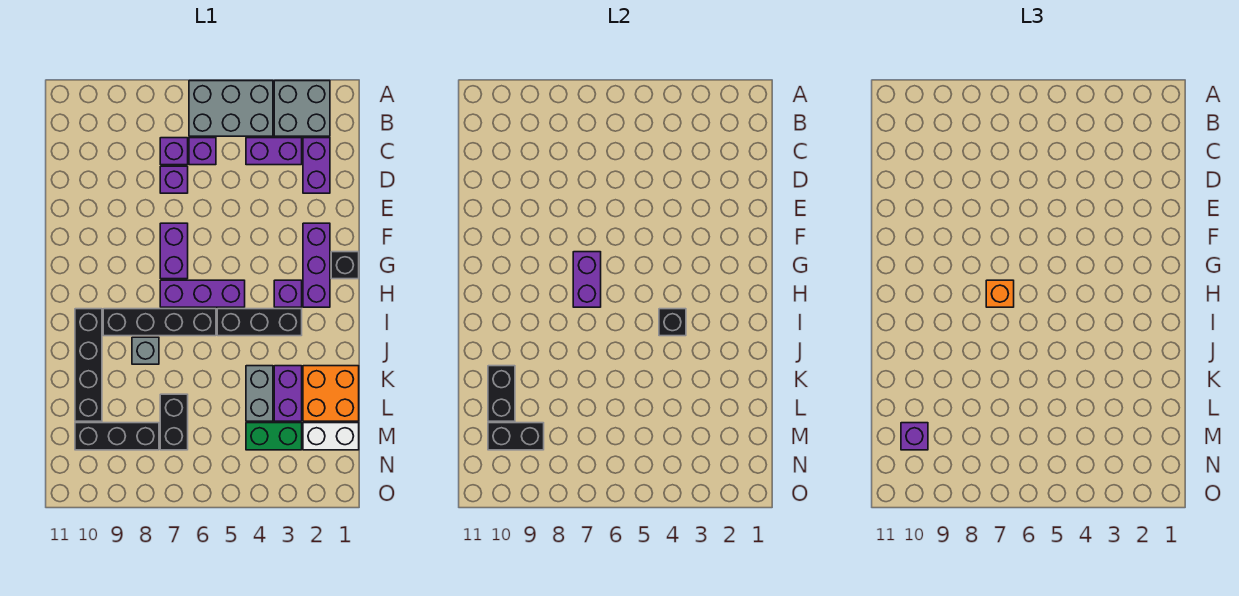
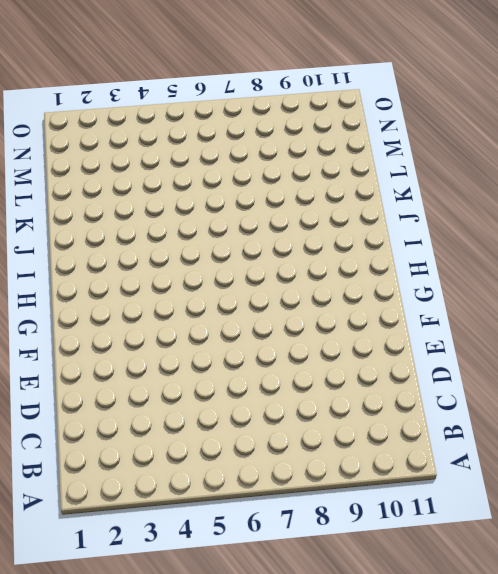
none -> grey brick A2:B3 level 1
none -> grey brick A4:B6 level 1
none -> purple brick C2:D2 level 1

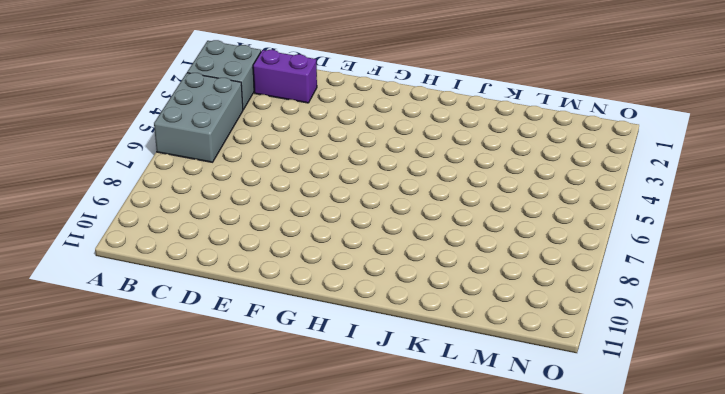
none -> purple brick C3:C4 level 1
none -> purple brick C6 level 1
none -> purple brick C7 level 1

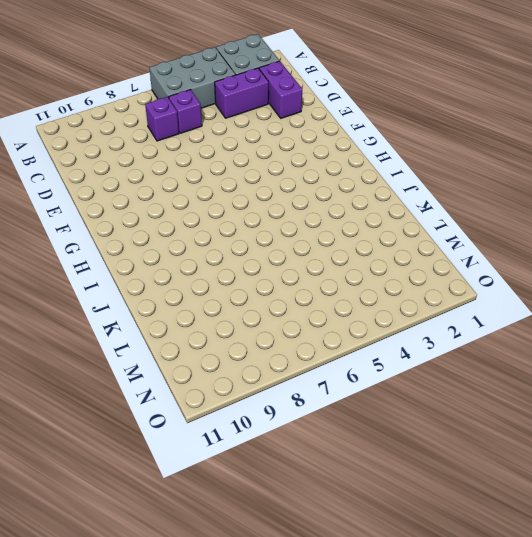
none -> purple brick D7 level 1
none -> purple brick F2:H2 level 1
none -> purple brick F7:G7 level 1

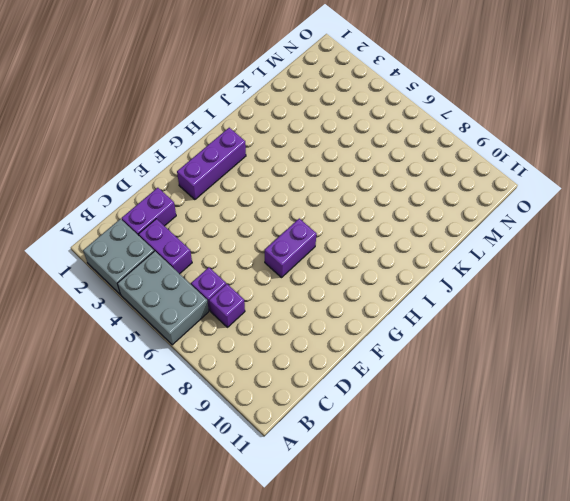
none -> purple brick D7 level 1
none -> black brick G1 level 1
none -> purple brick H3 level 1

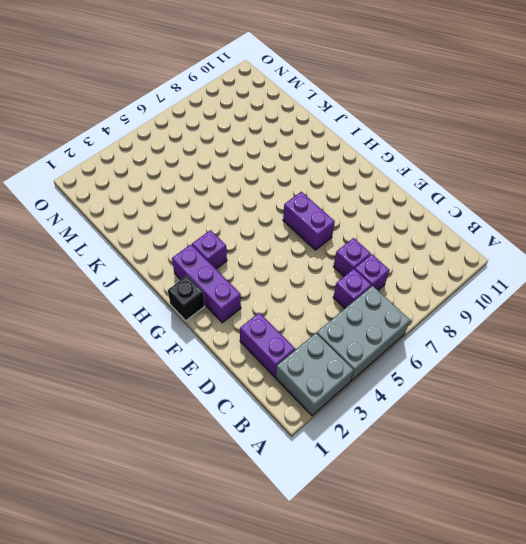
none -> purple brick C3:C4 level 1
none -> purple brick H5:H7 level 1
none -> black brick I3:I5 level 1

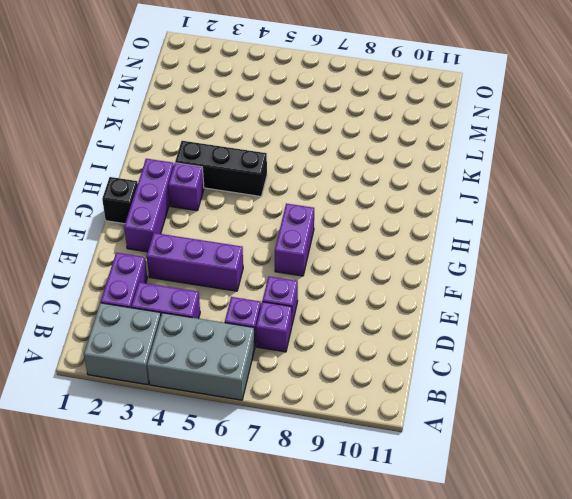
purple brick E3:E5 level 1 -> purple brick H5:H7 level 1
none -> black brick I6:I9 level 1
none -> black brick I10:L10 level 1
none -> grey brick J8 level 1

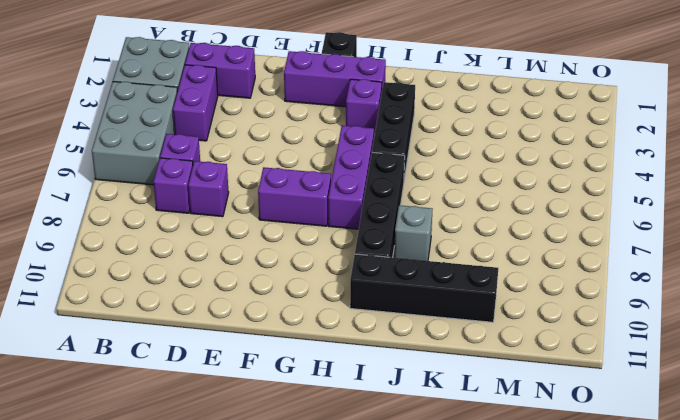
none -> orange brick K1:L2 level 1
none -> purple brick K3:L3 level 1
none -> grey brick K4:L4 level 1

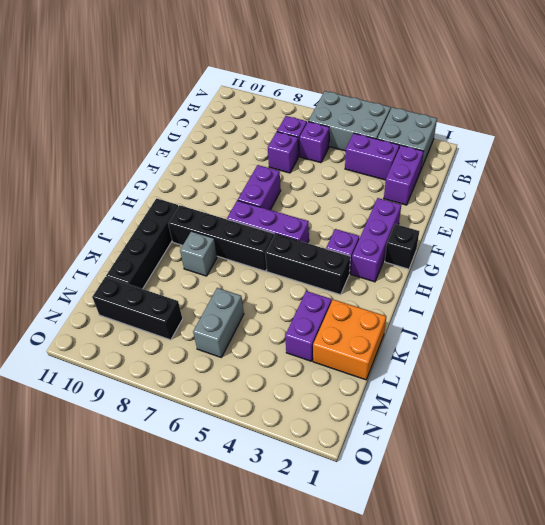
grey brick L6:M6 level 1 -> grey brick K4:L4 level 1
none -> black brick L7:M7 level 1
none -> white brick M1:M2 level 1
none -> green brick M3:M4 level 1

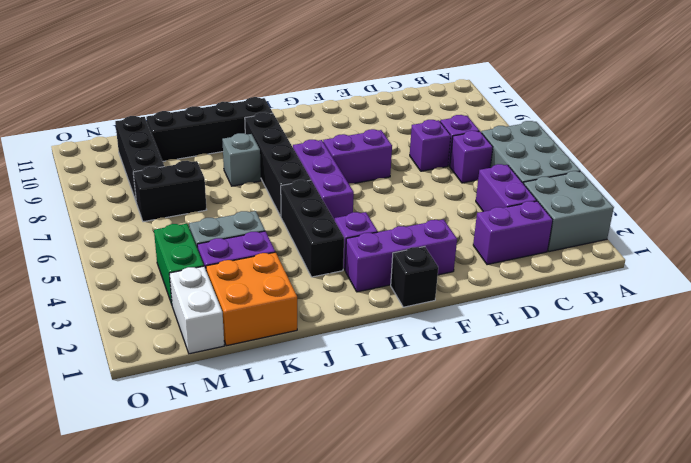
none -> purple brick G7:H7 level 2
none -> black brick I4 level 2
none -> black brick K10:L10 level 2

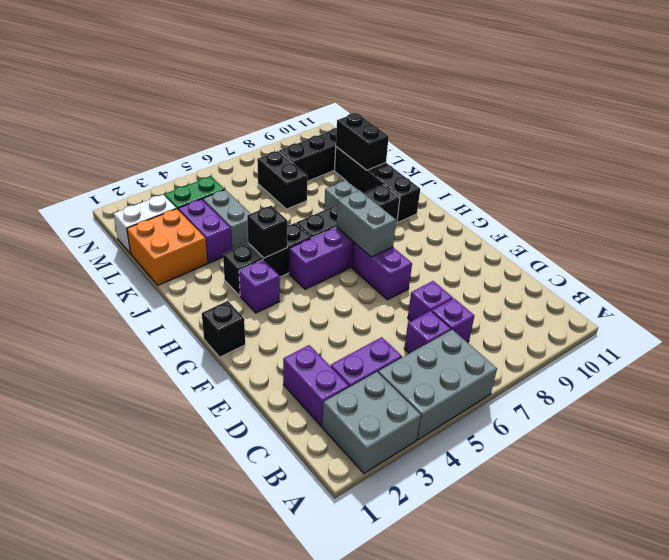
grey brick G7:H7 level 2 -> purple brick G7:H7 level 2
none -> purple brick F2:H2 level 1
none -> black brick M9:M10 level 2
none -> orange brick H7 level 3

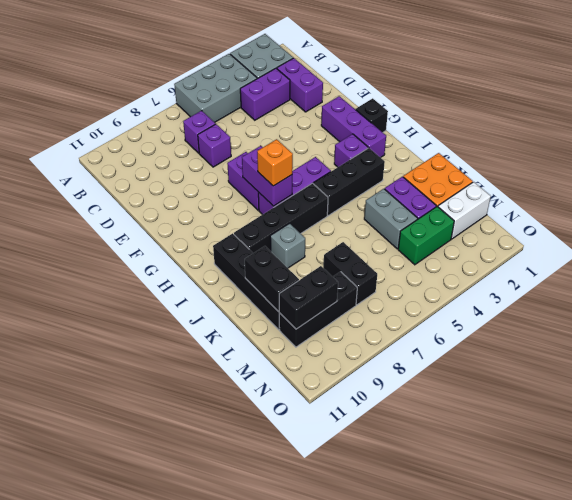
none -> purple brick C6 level 1
none -> black brick I4 level 2
none -> purple brick M10 level 3

